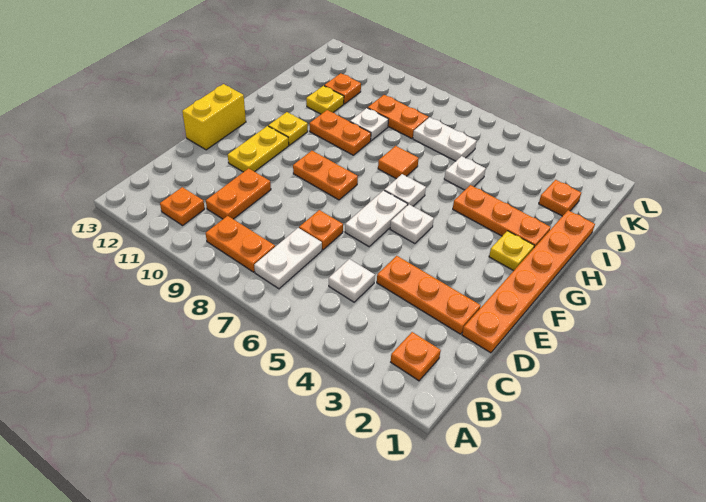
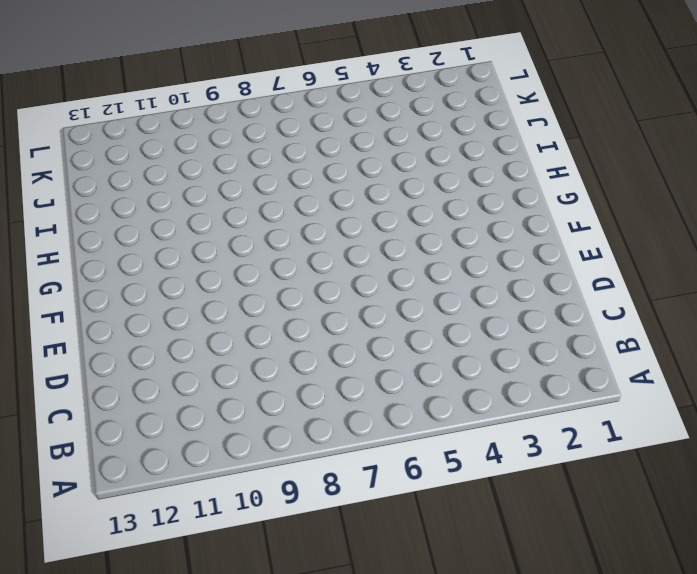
none -> orange plate B2 level 1
none -> white plate B7:C7 level 1
none -> orange plate B8:B9 level 1

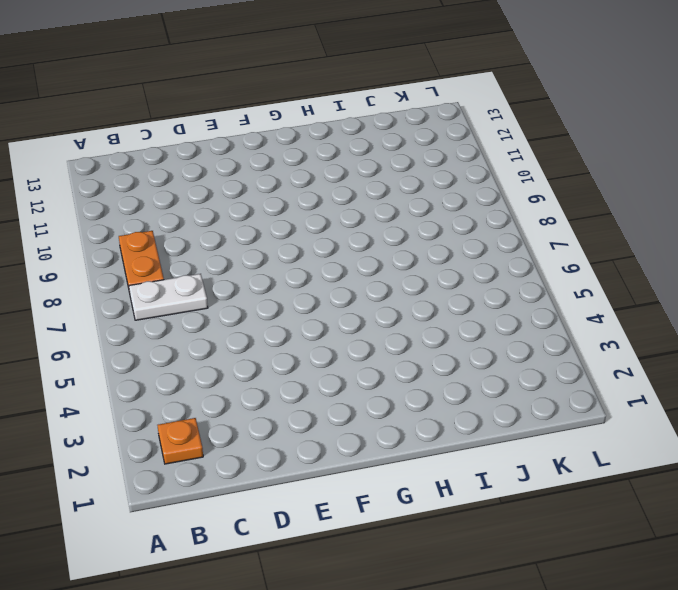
none -> orange plate B11 level 1
none -> white plate C5 level 1
none -> orange plate C10:D10 level 1

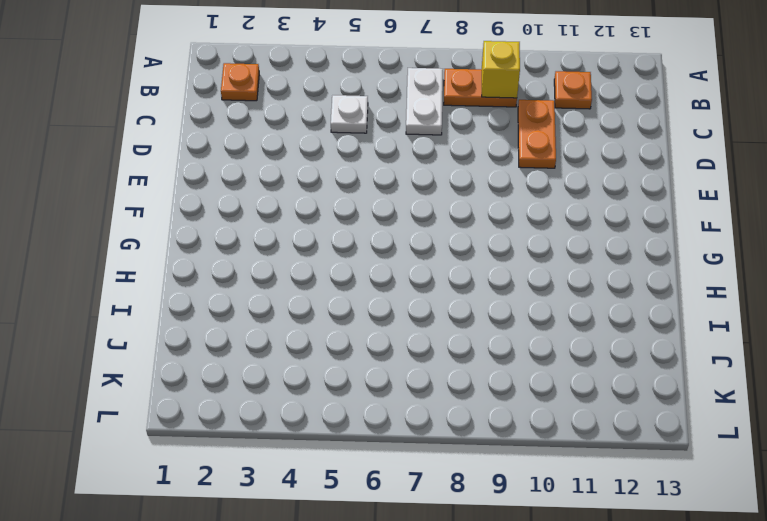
yellow brick B9 level 2 -> none
none -> orange plate D1:I1 level 1
none -> orange plate D2:D4 level 1
none -> orange plate D7 level 1

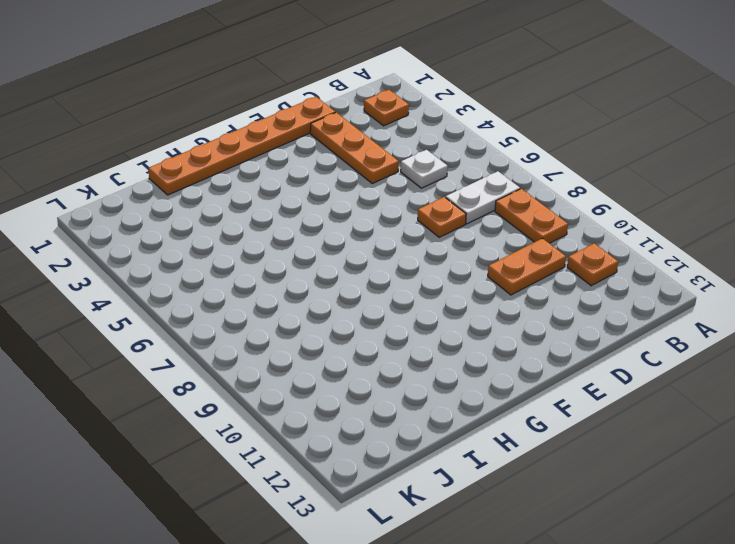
none -> white plate E6:F6 level 1
none -> yellow plate E11:F11 level 1
none -> yellow brick E13:F13 level 1

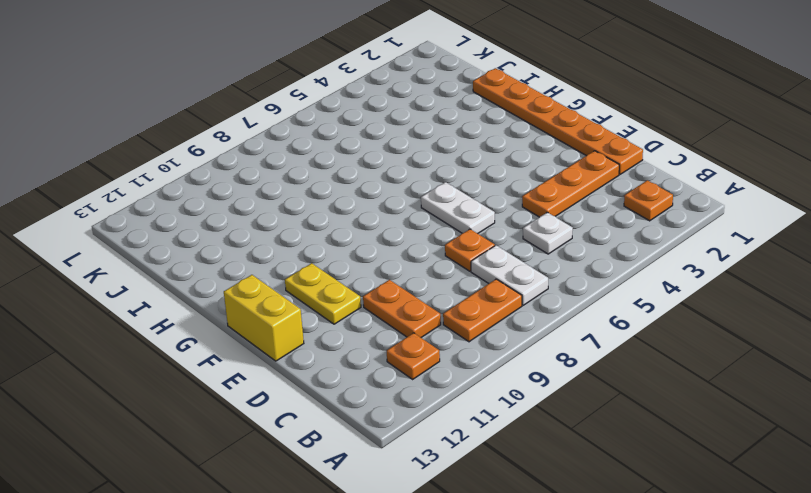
none -> white plate F5 level 1
none -> orange plate F8:F9 level 1
none -> yellow plate G2 level 1

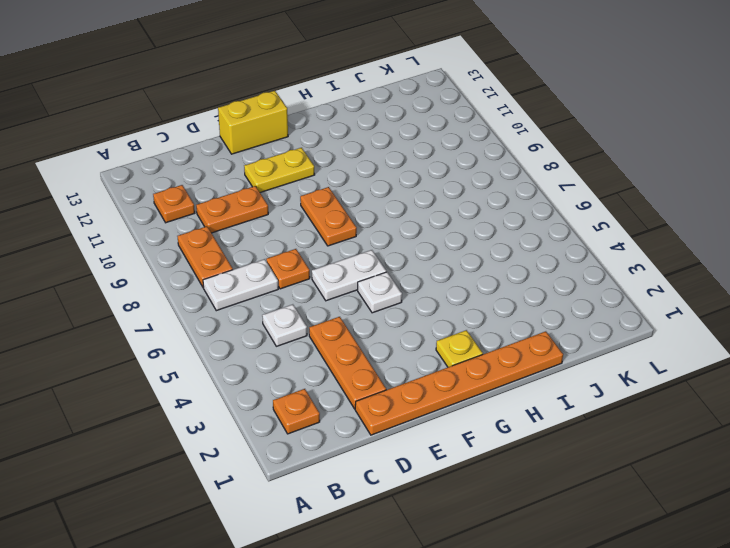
none -> white plate G6 level 1
none -> yellow plate G11 level 1
none -> orange plate H2:H4 level 1

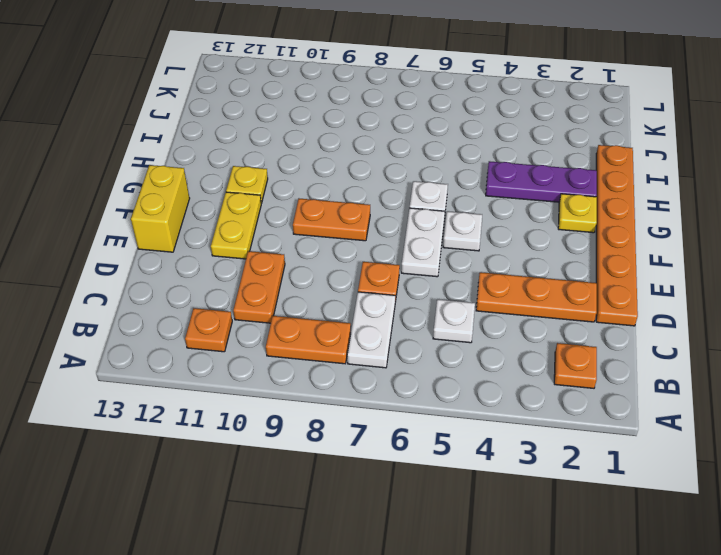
purple plate H2:H4 level 1 -> orange plate H2:H4 level 1
none -> orange tile H7 level 1
none -> orange plate H9:H10 level 1
none -> white plate I5 level 1

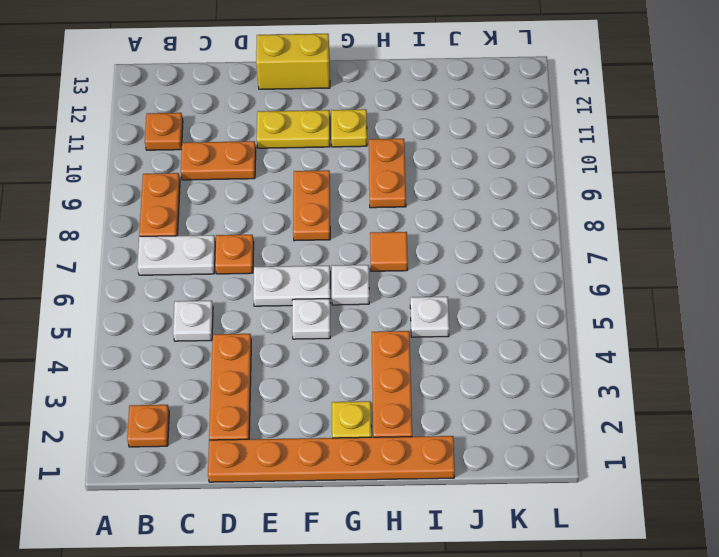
none -> white plate I9 level 1
none -> yellow plate I11 level 1
none -> orange plate J2 level 1

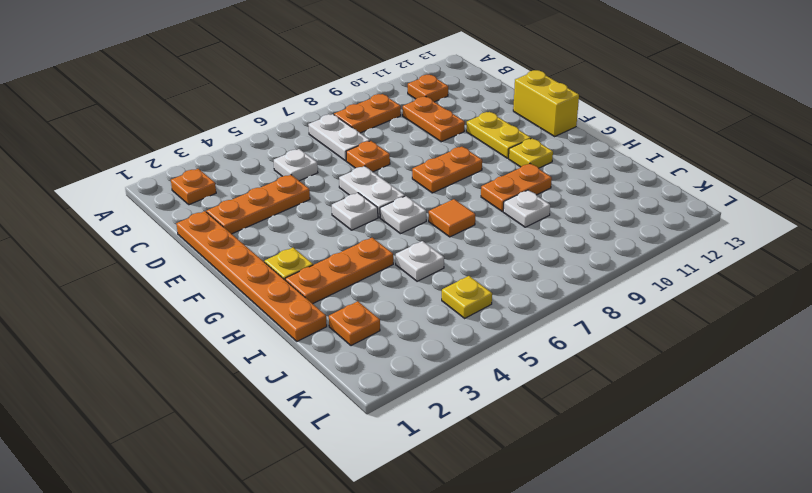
yellow plate K5 level 1 -> yellow plate I11 level 1
none -> white plate J6:J7 level 1
none -> orange plate J8:J9 level 1
none -> orange plate J11 level 1

